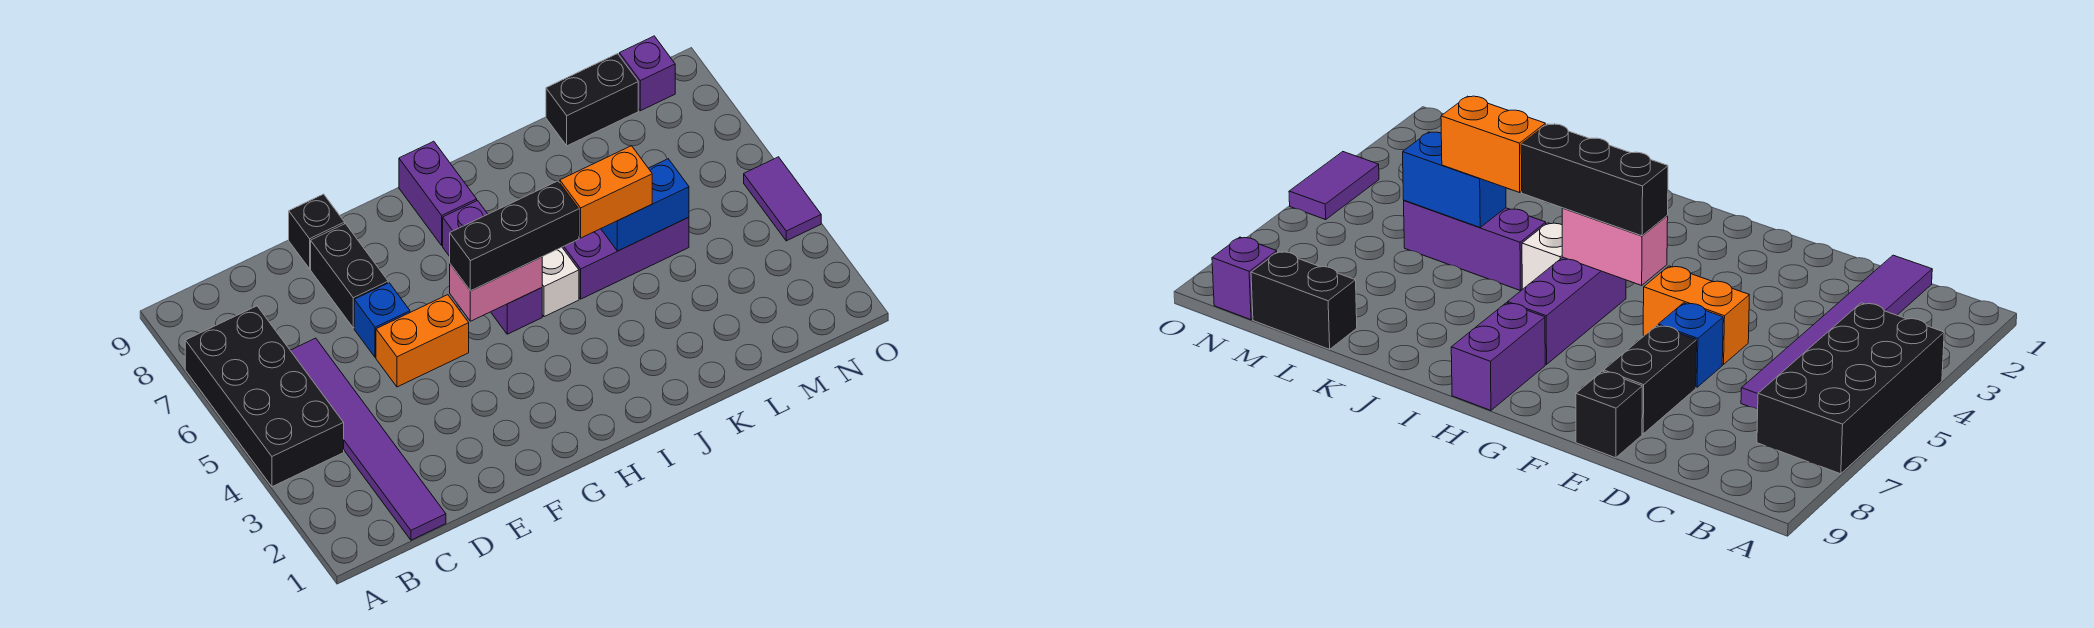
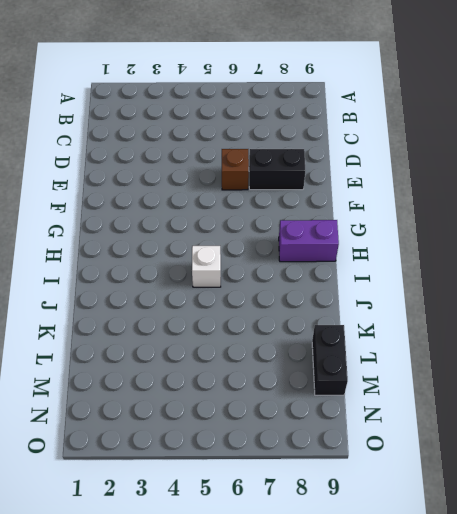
brown brick E6 level 1 -> blue brick E6 level 1
none -> black brick A4:B7 level 1
none -> purple tile C1:C6 level 1
none -> orange brick E5:F5 level 1

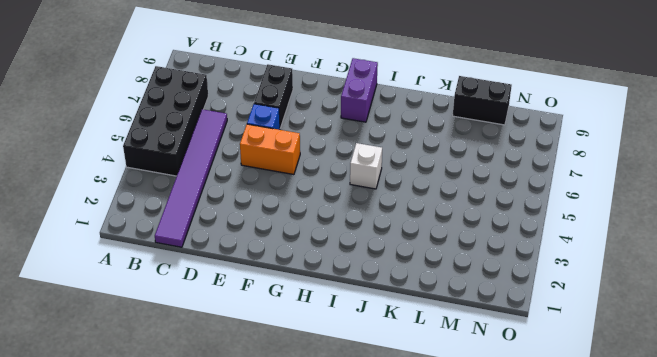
none -> black brick E9 level 1
none -> purple brick H5:H7 level 1
none -> purple brick J5:L5 level 1

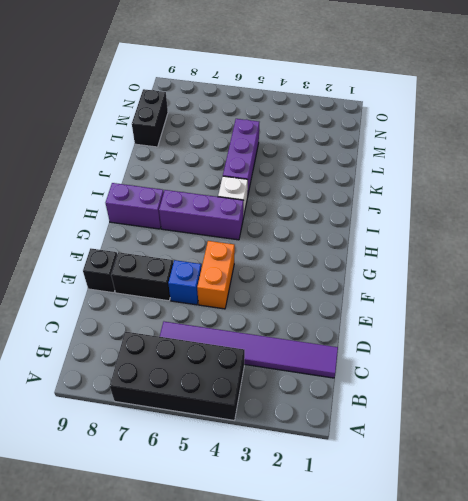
none -> purple brick N9 level 1
none -> purple tile O4:O5 level 1
none -> pink brick G5:H5 level 2

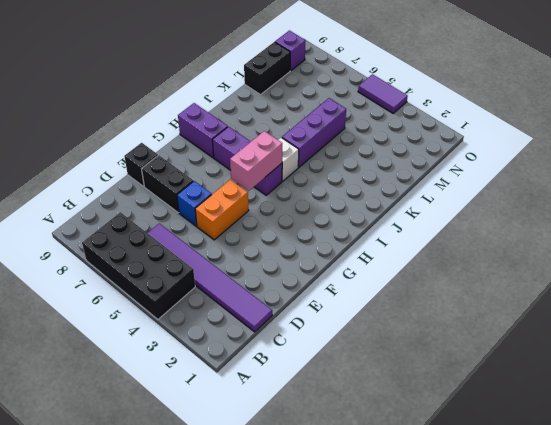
none -> blue brick K5:L5 level 2
none -> black brick G5:I5 level 3
none -> orange brick J5:K5 level 3

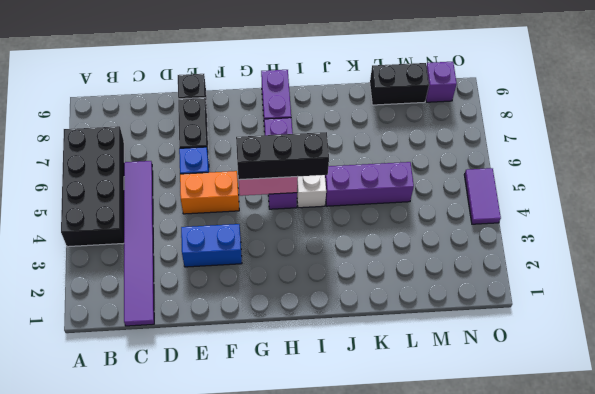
blue brick E3:F3 level 1 -> blue brick K5:L5 level 2
none -> orange brick J5:K5 level 3

